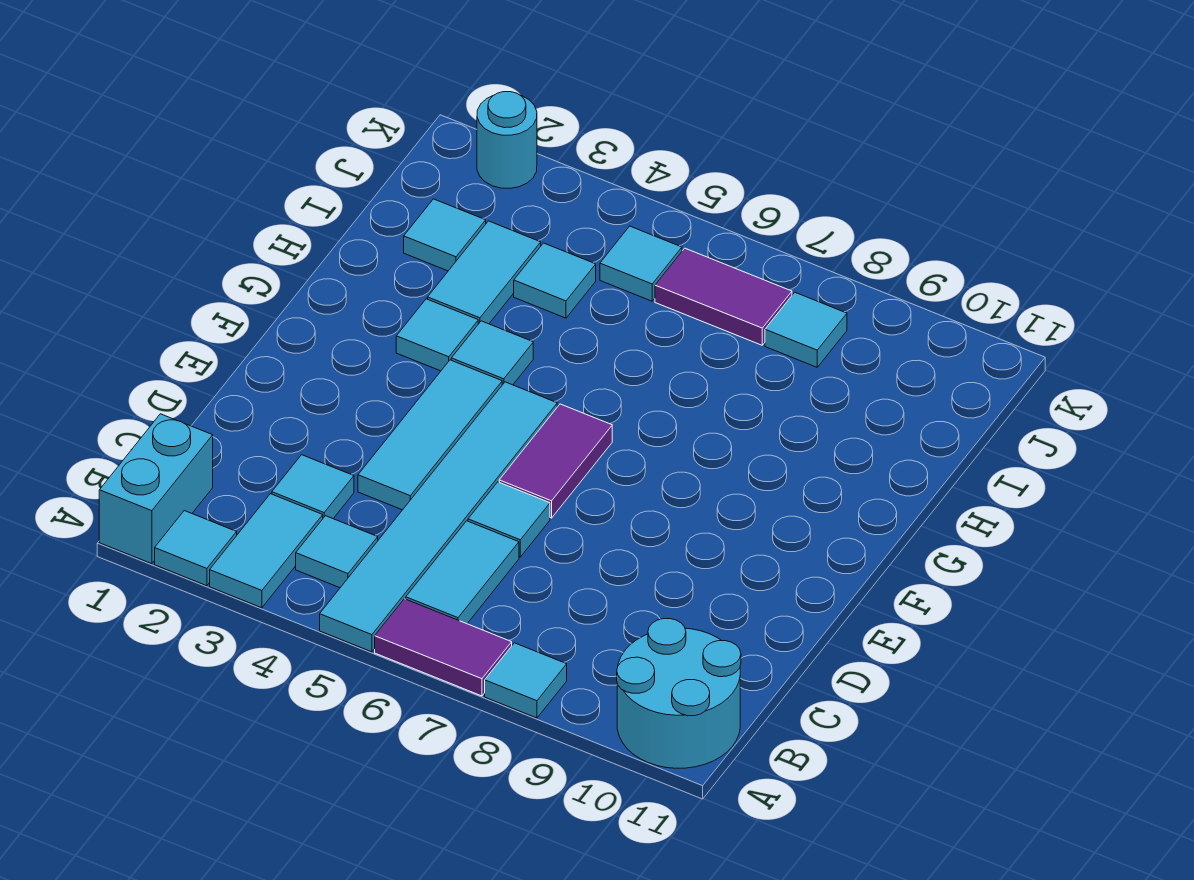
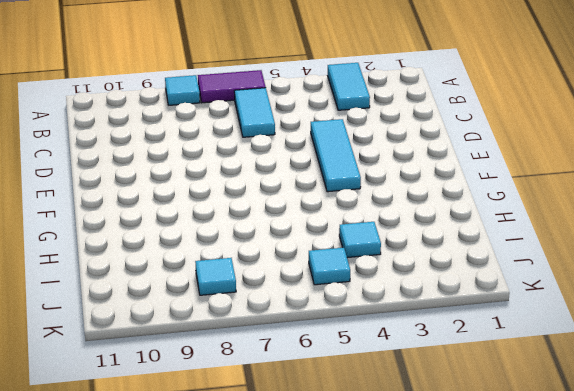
none -> cyan brick A1:B1 level 1
none -> cyan tile A2 level 1
none -> cyan tile A5:F5 level 1

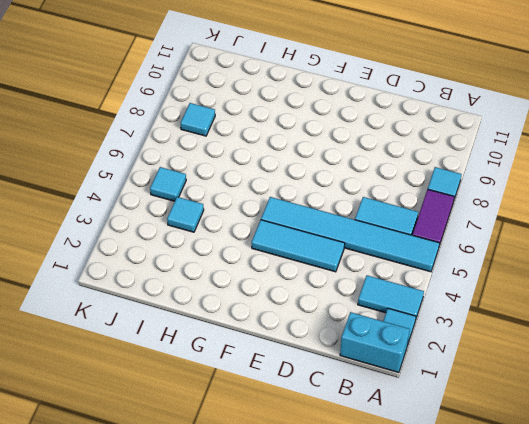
none -> cyan round brick A10:B11 level 1
none -> cyan tile B4 level 1
none -> cyan tile C3 level 1

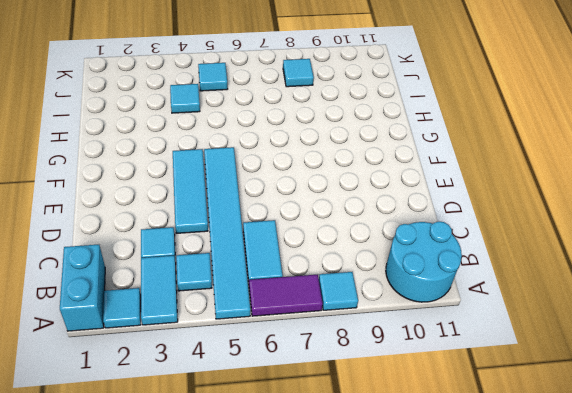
none -> cyan tile D6 level 1
none -> purple tile E6:F6 level 1
none -> cyan tile G3 level 1

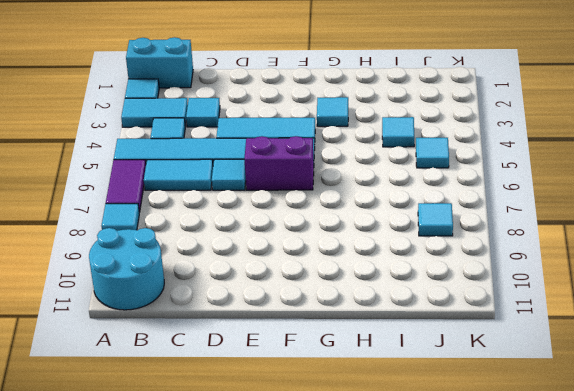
purple brick E6:F6 level 1 -> purple tile E6:F6 level 1
none -> cyan tile G4 level 1
none -> cyan tile H3:I3 level 1
none -> cyan tile I2 level 1

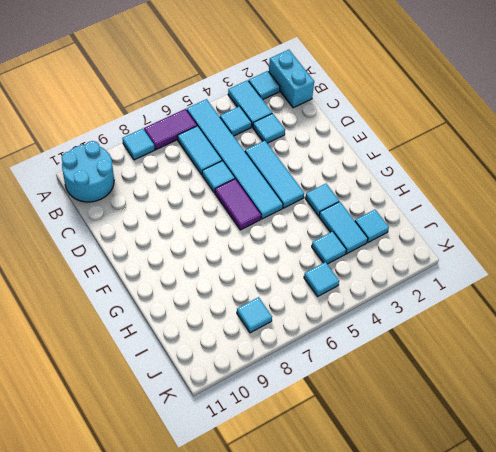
none -> cyan tile G4 level 1
none -> purple tile J6:J7 level 1
none -> cyan round brick K2 level 1

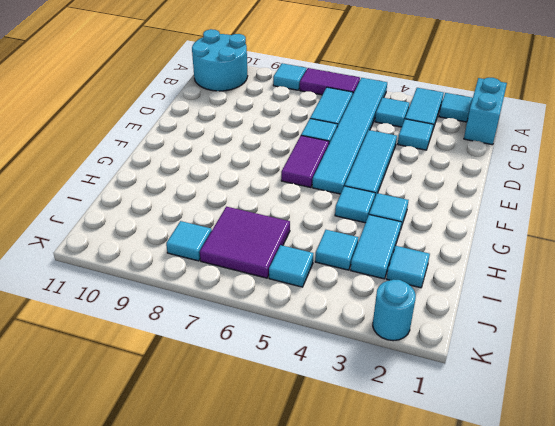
purple tile I6:J7 level 1 -> purple tile J6:J7 level 1

